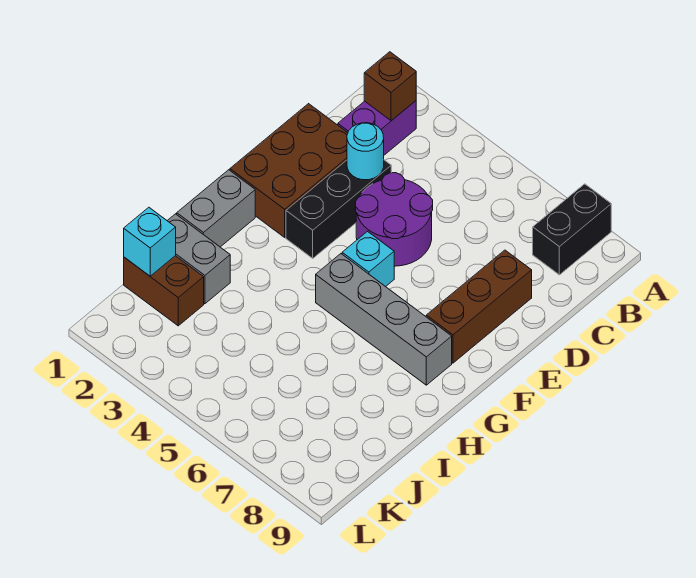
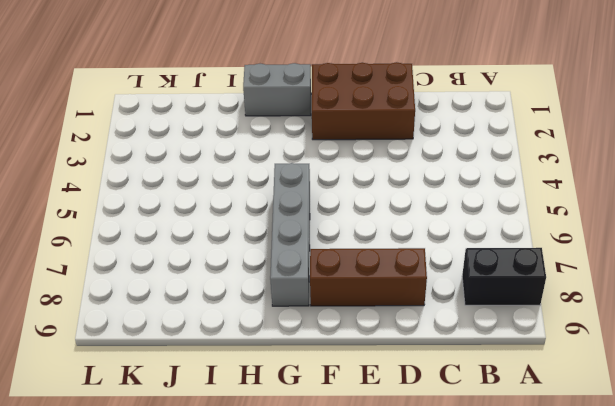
none -> purple brick B2:C2 level 1
none -> black brick D3:F3 level 1
none -> purple round brick D4:E5 level 1

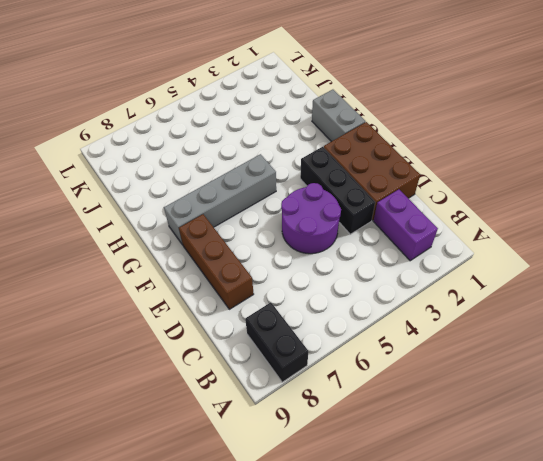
none -> cyan brick F5 level 1
none -> grey brick I1:I2 level 1
none -> brown brick J1:J2 level 1

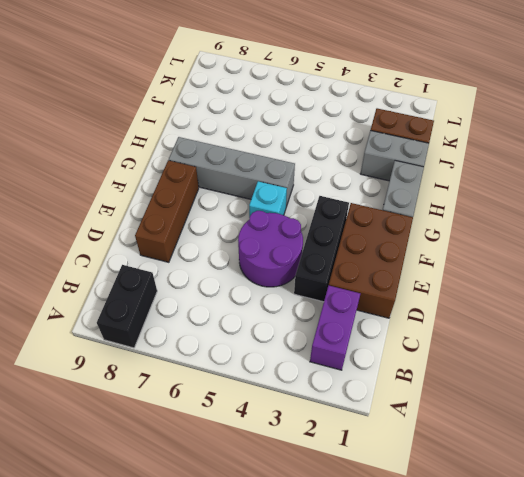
none -> brown brick B2 level 2
none -> cyan round brick D3 level 2
none -> cyan brick J1 level 2

